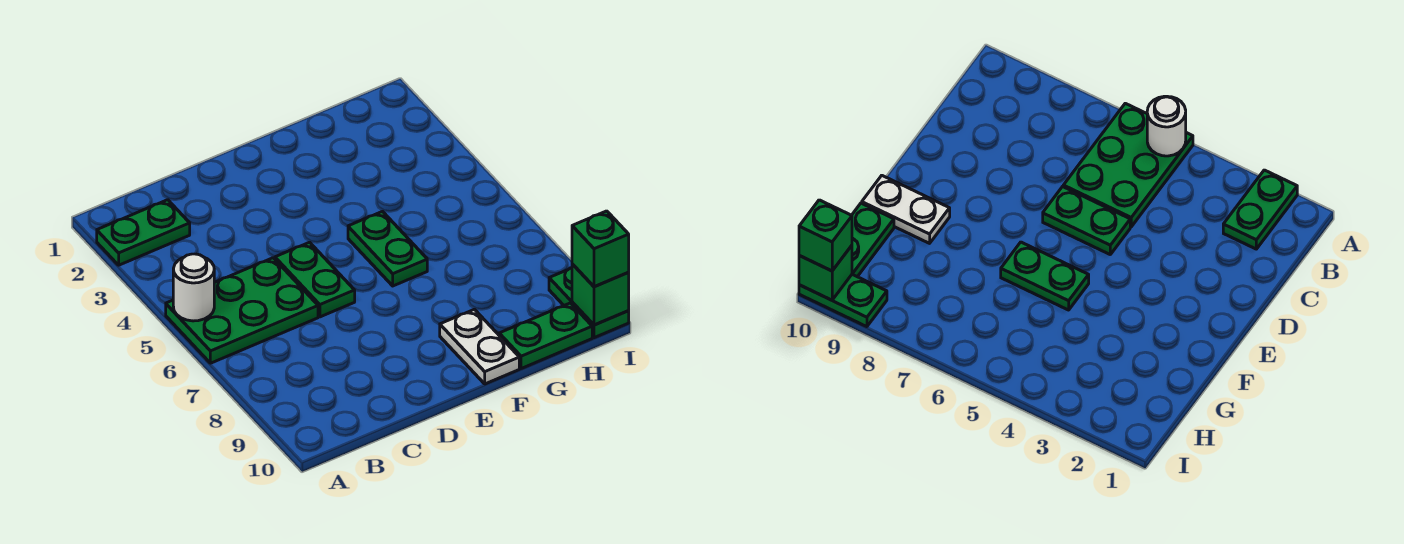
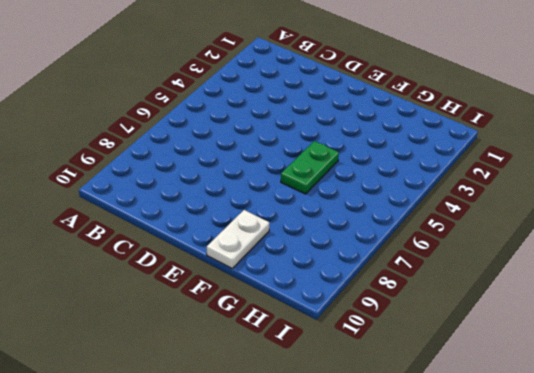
none -> green plate A2:B2 level 1
none -> green plate A5:C6 level 1

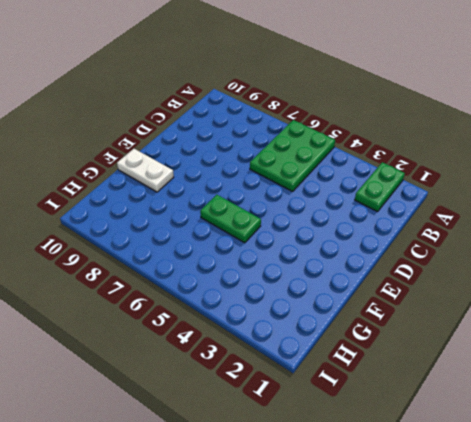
none -> green plate D5:D6 level 1
none -> green plate G10:H10 level 1

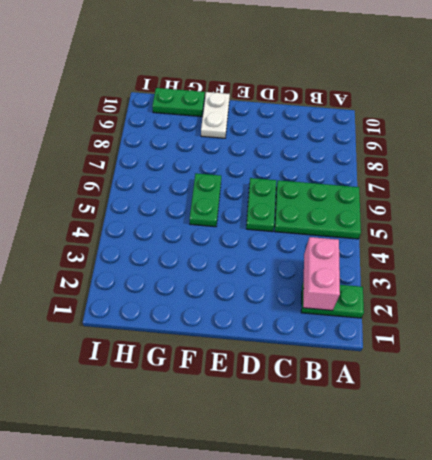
pink brick B2:B3 level 2 -> none
none -> green plate I9:I10 level 1
none -> white round brick A5 level 2

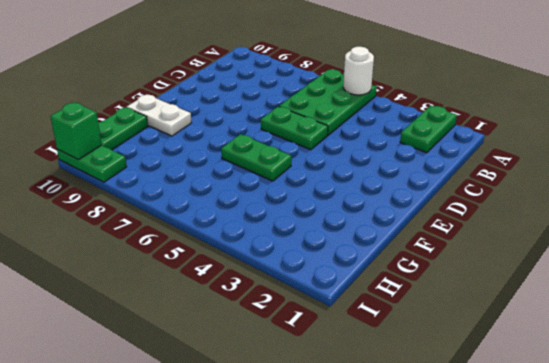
none -> green brick I10 level 3

